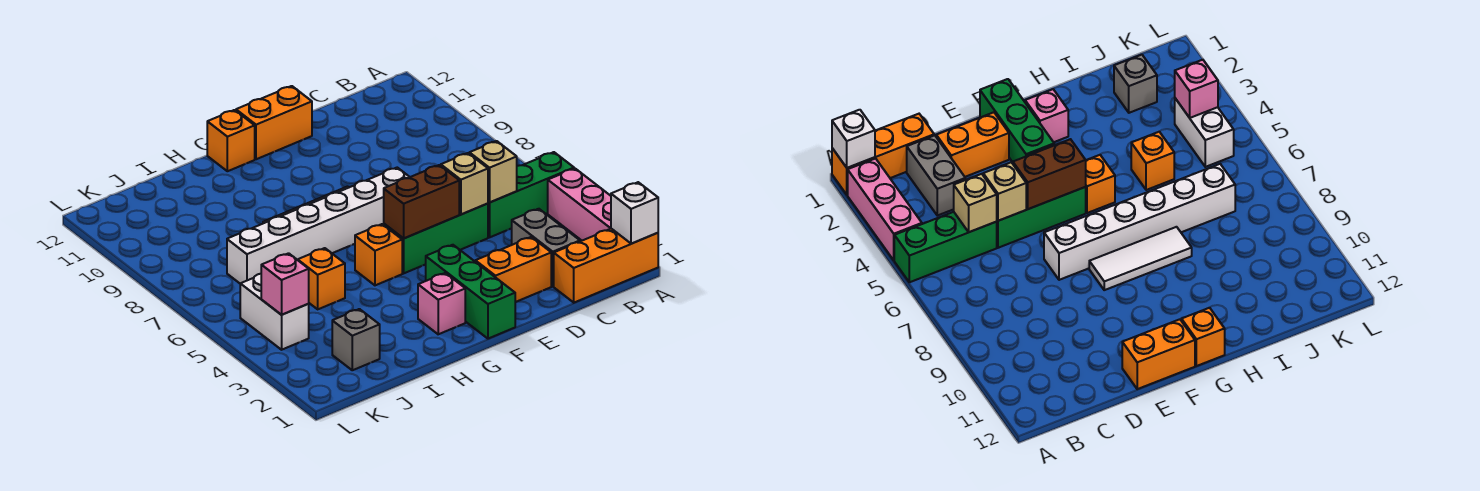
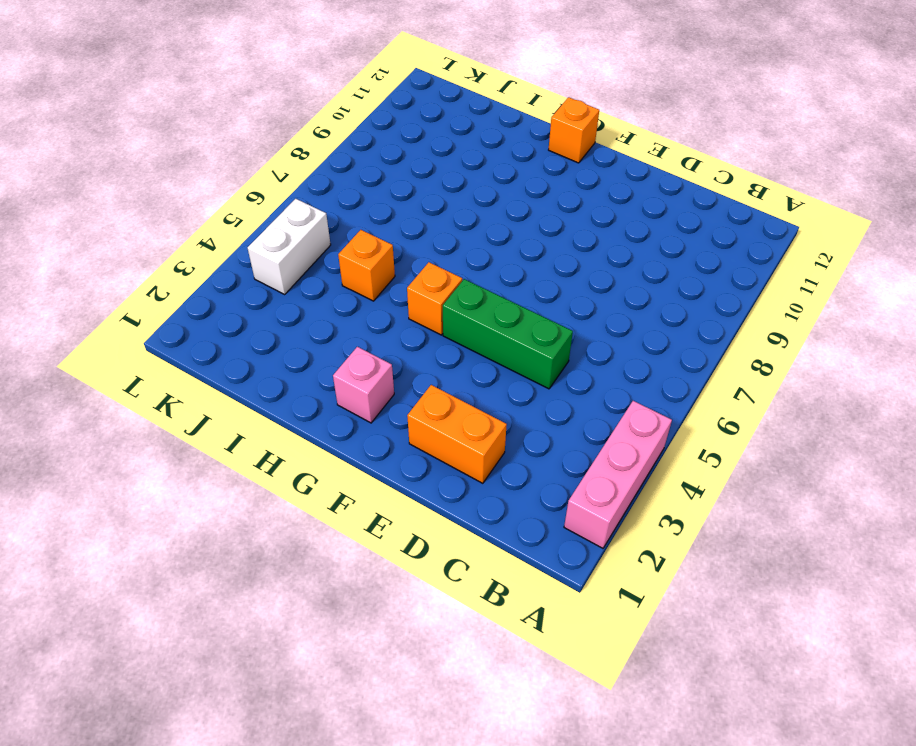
none -> orange brick A1:C1 level 1
none -> green brick A5:C5 level 1
none -> grey brick C2:C3 level 1

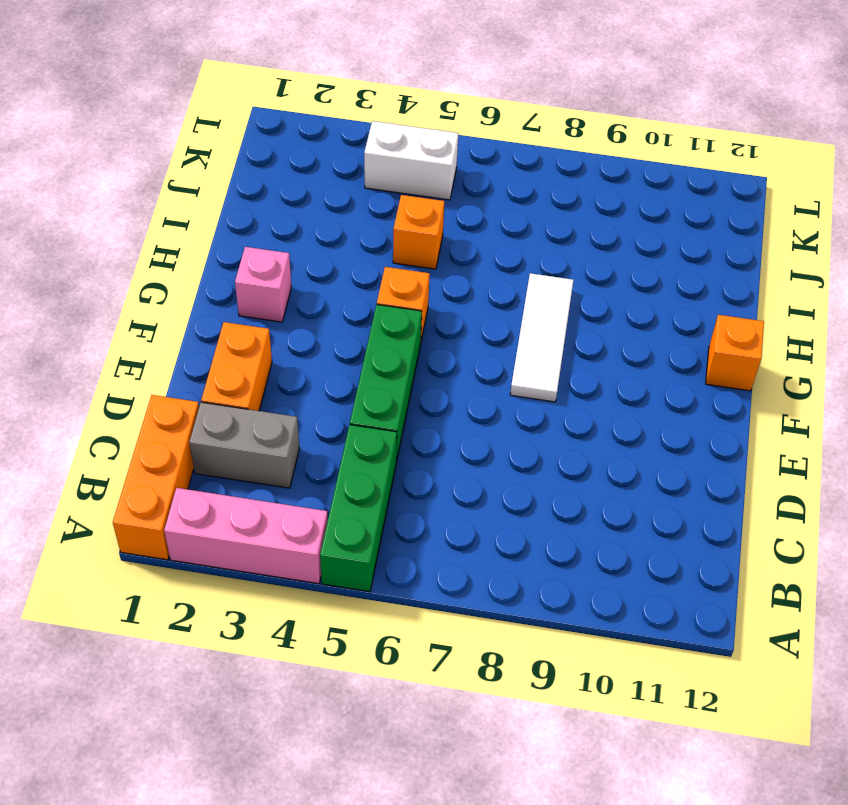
none -> white brick E7:J7 level 1
none -> orange brick E12:F12 level 1
none -> green brick F1:F3 level 1

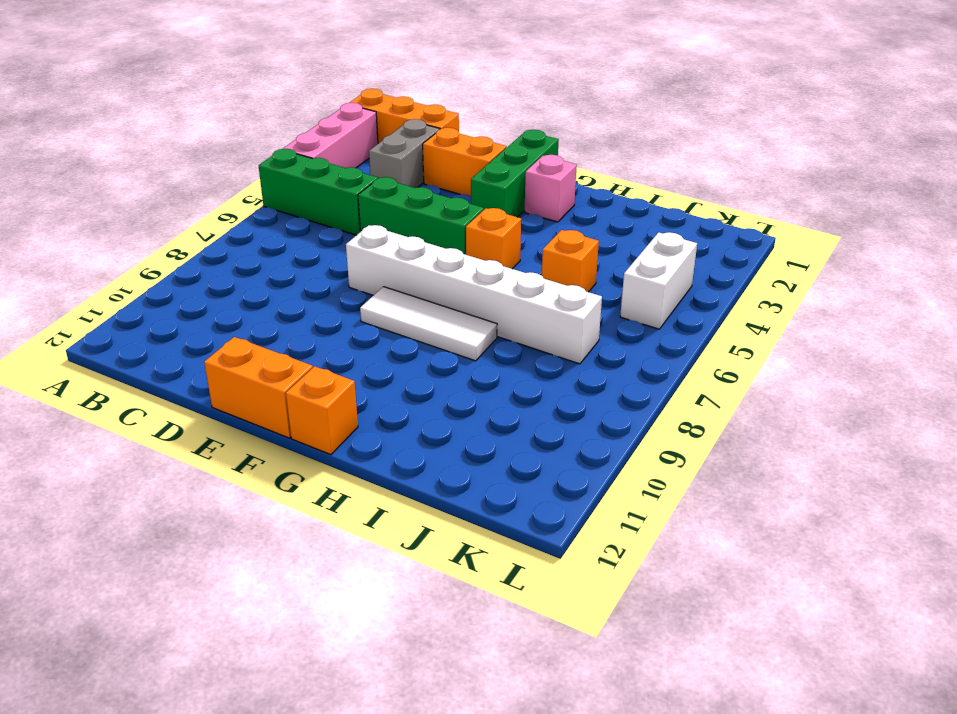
none -> grey brick J2 level 1
none -> white brick A1 level 2
none -> tan brick C5 level 2

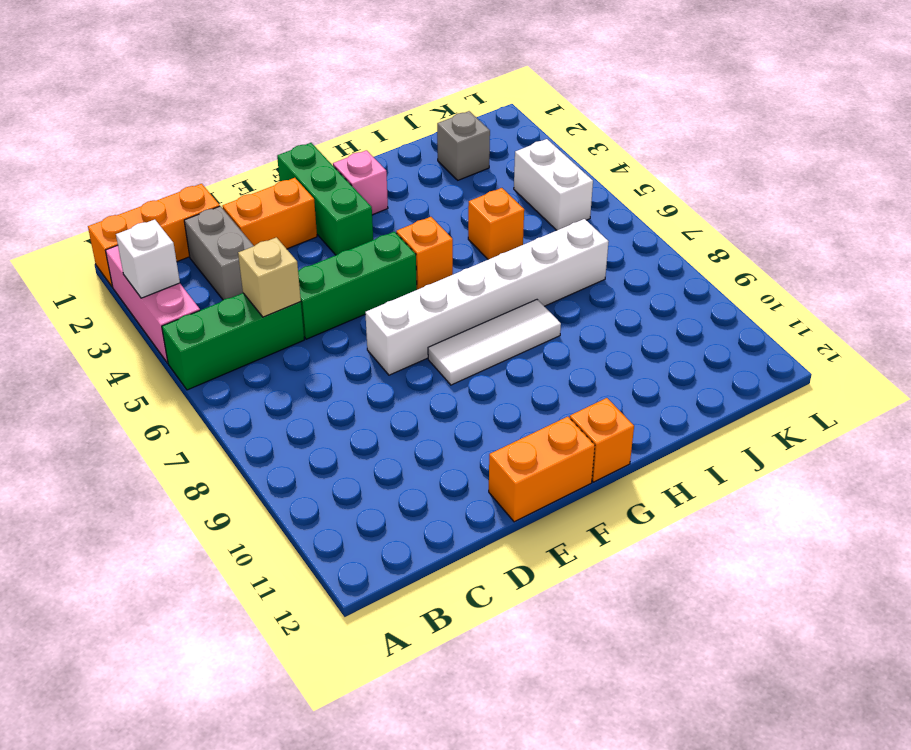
white brick A3 level 2 -> white brick A1 level 2
none -> tan brick D5 level 2
none -> brown brick E5:F5 level 2
none -> pink brick K4 level 2

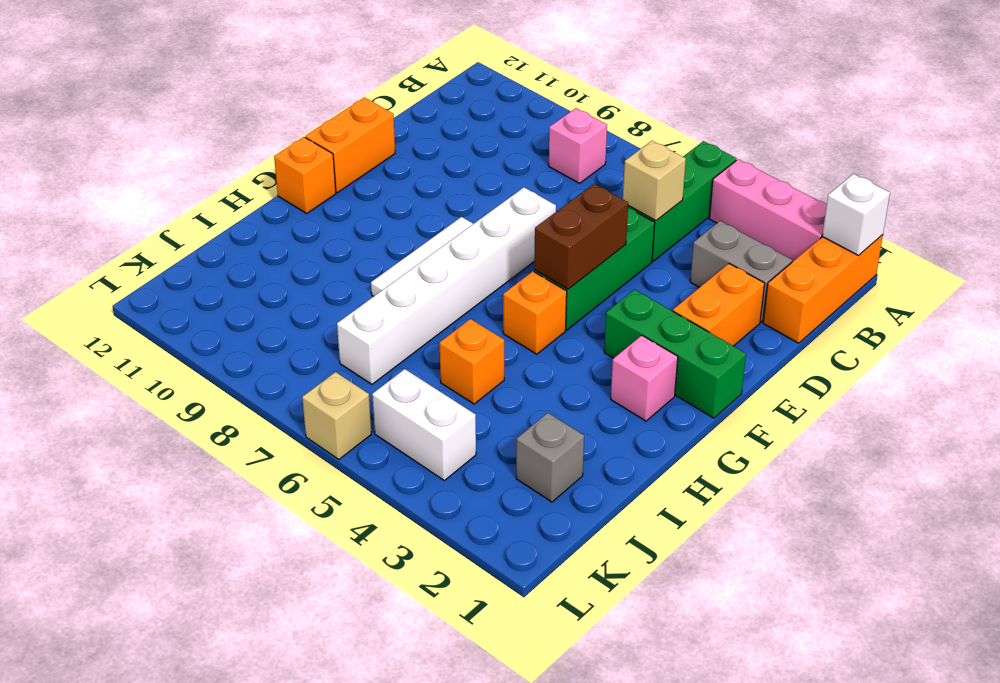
pink brick B8 level 1 -> pink brick K4 level 2
tan brick L6 level 1 -> tan brick D5 level 2

